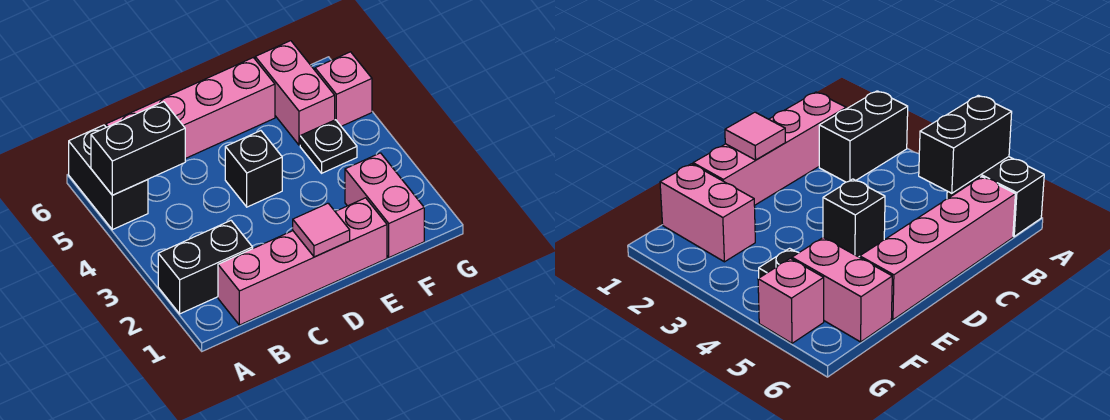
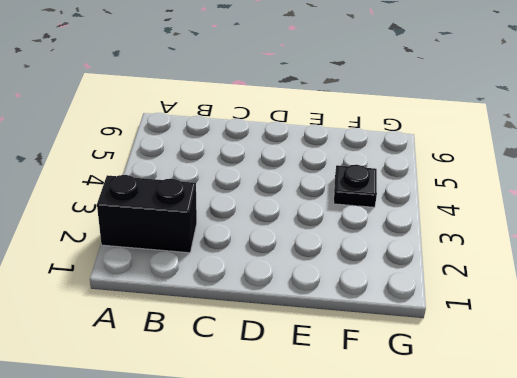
none -> black brick A5:A6 level 1
none -> pink brick B1:E1 level 1

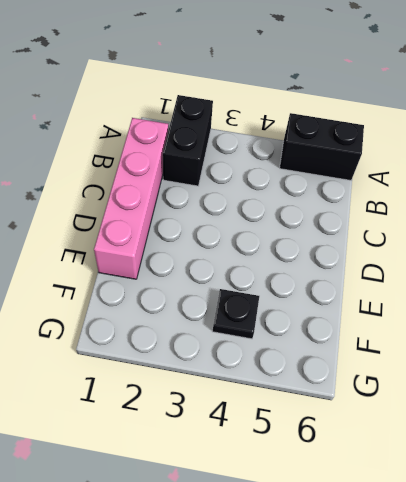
none -> pink brick B6:E6 level 1
none -> black brick D4 level 1

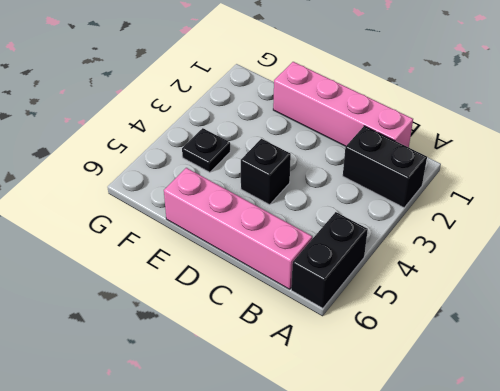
none -> pink brick F1:F2 level 1
none -> pink brick F5:F6 level 1

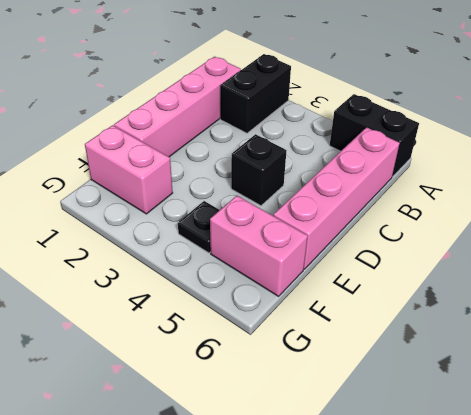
none -> pink brick G5 level 1
none -> black brick A5:B5 level 2

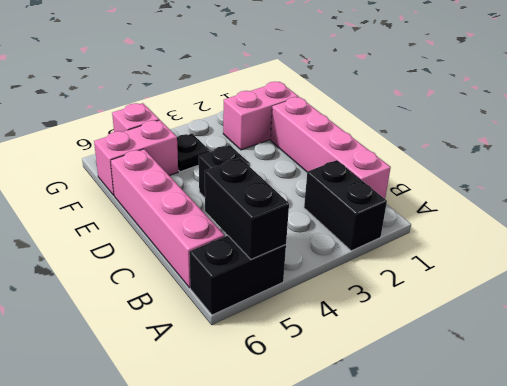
none -> pink tile D1 level 2

